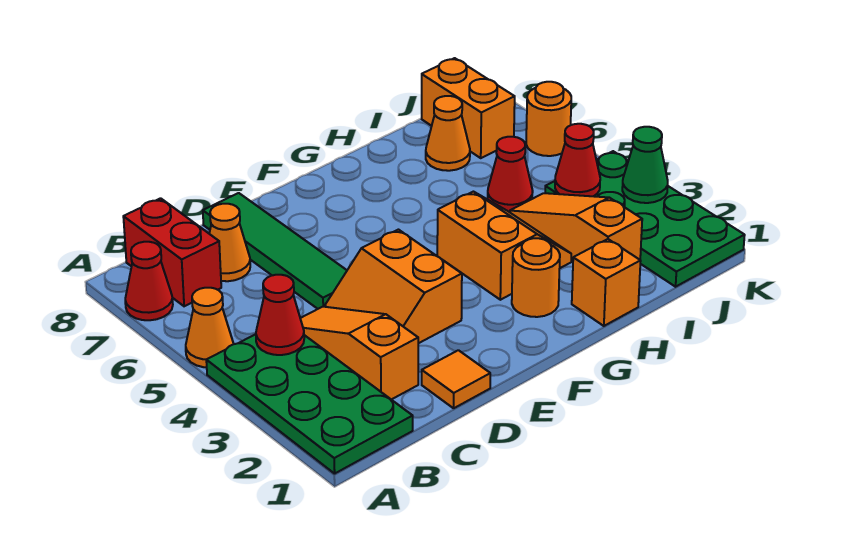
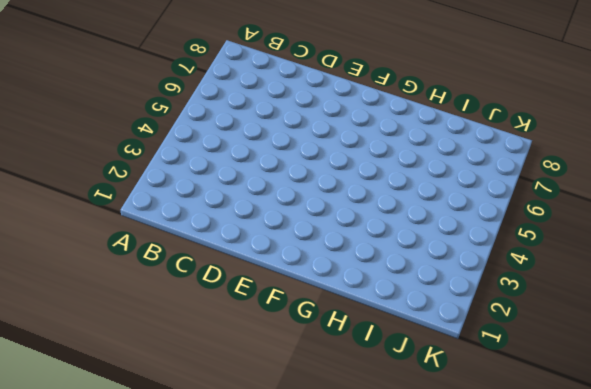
none -> green plate A1:B4 level 1
none -> orange cone A5 level 1
none -> red cone A7 level 1

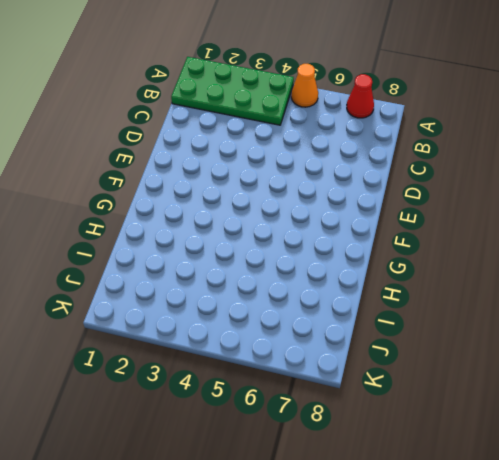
none -> red brick B7:B8 level 1
none -> orange slope C2:C4 level 1 top 2
none -> orange cone C7 level 1

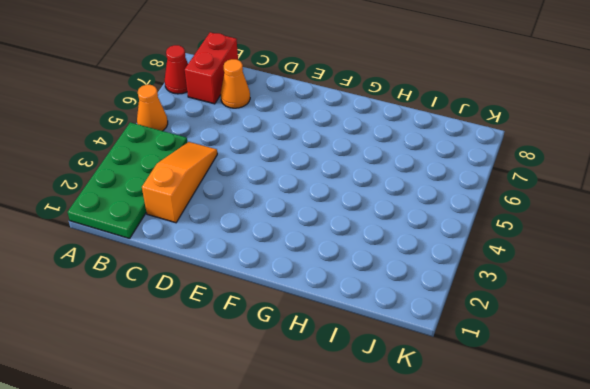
none -> orange tile D1 level 1
none -> orange slope D3:E4 level 1 top E
none -> green tile D5:D8 level 1

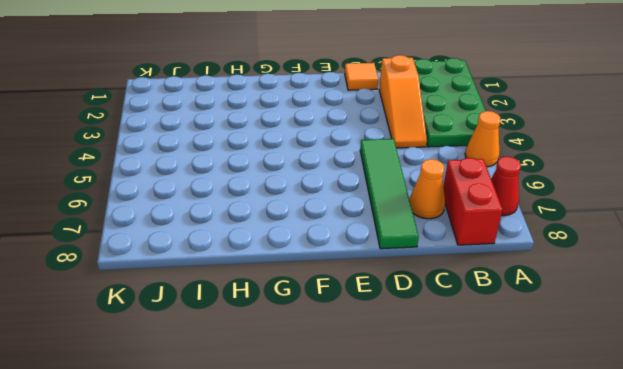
none -> orange slope D3:E4 level 1 top E
none -> orange round brick G2 level 1
none -> orange slope G3:H4 level 1 top G

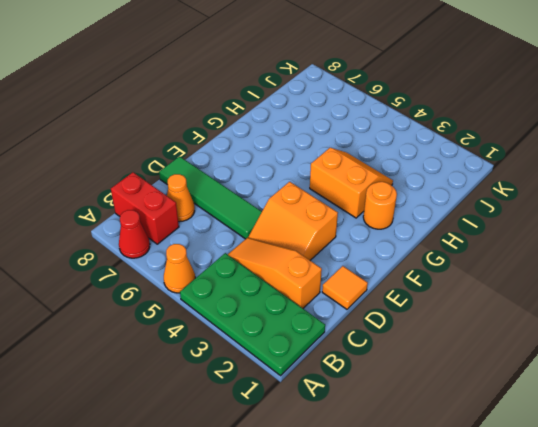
none -> orange brick H1 level 1
none -> orange slope I2:I4 level 1 top 2
none -> red cone I5 level 1

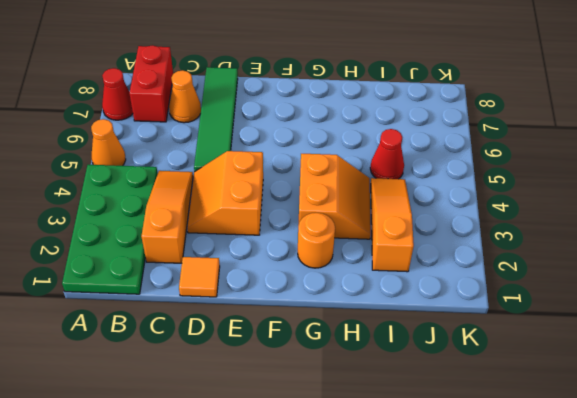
none -> orange brick H1 level 1
none -> orange cone I7 level 1
none -> green plate J1:K4 level 1

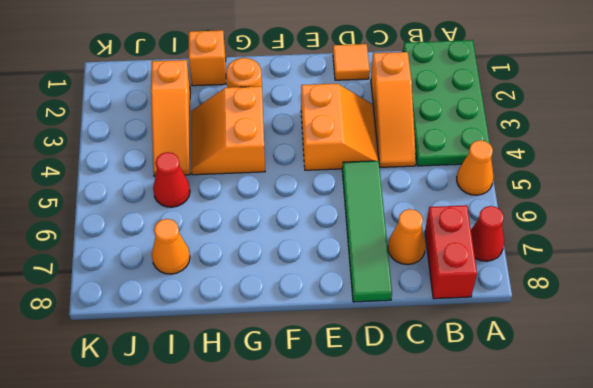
none -> green plate J1:K4 level 1
none -> orange brick J7:J8 level 1
none -> orange round brick K6 level 1

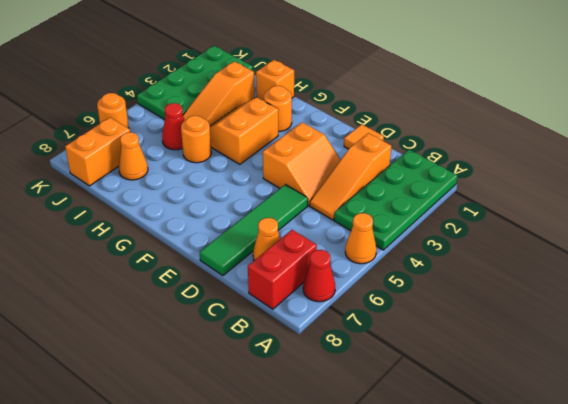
orange round brick H5 level 1 -> none
none -> red cone B4 level 2
none -> red cone J4 level 2
none -> green cone K3 level 2

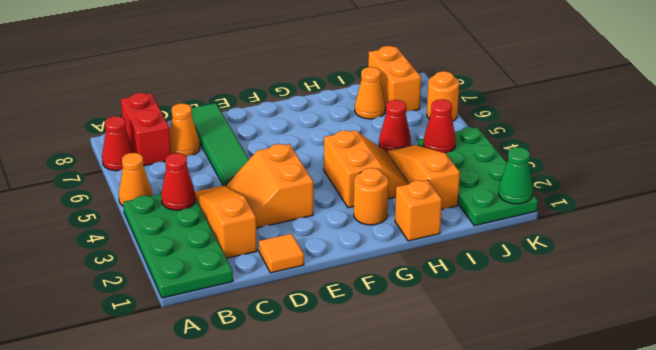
green cone K1 level 2 -> green cone K3 level 2

